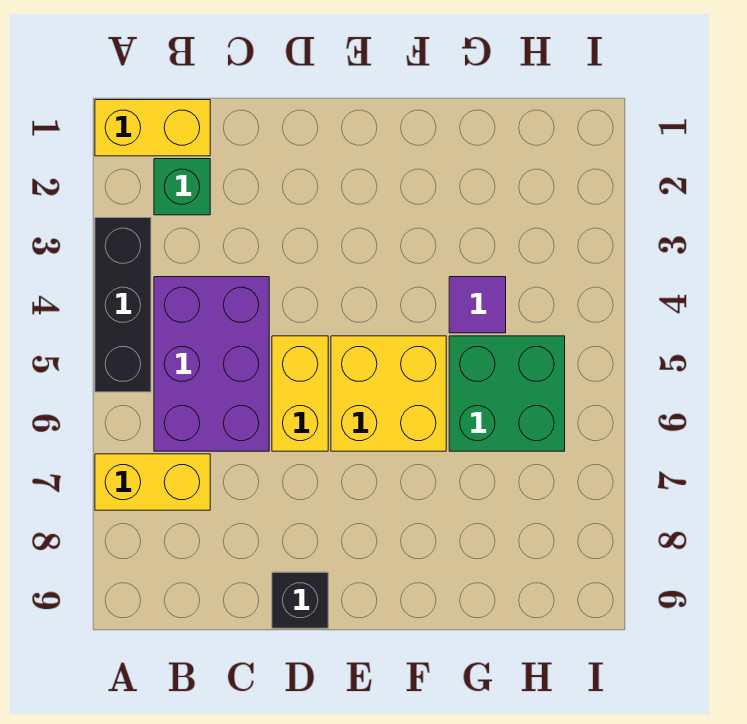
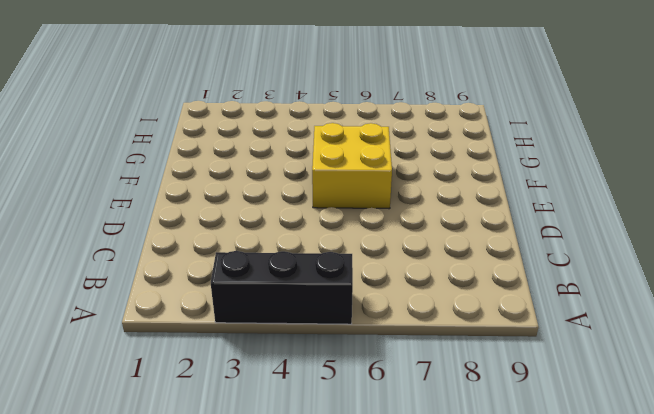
none -> yellow brick A1:B1 level 1
none -> yellow brick A7:B7 level 1

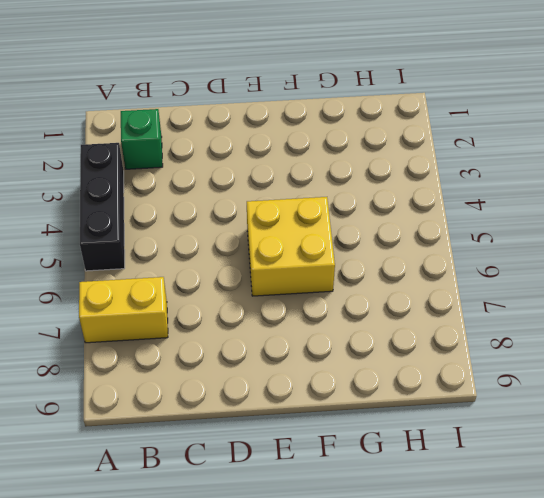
none -> yellow brick A1:B1 level 1
none -> purple brick B4:C6 level 1

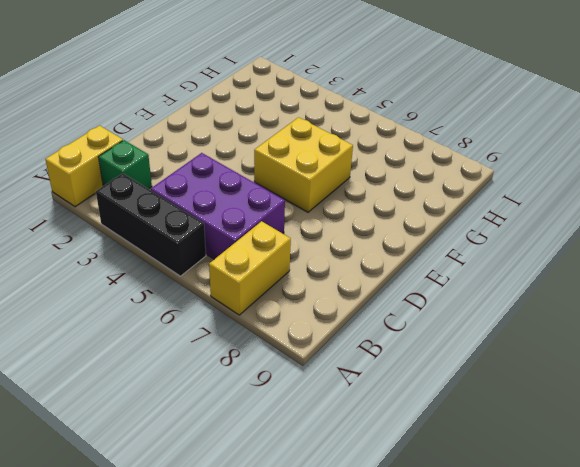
none -> yellow brick D5:D6 level 1
none -> black brick D9 level 1

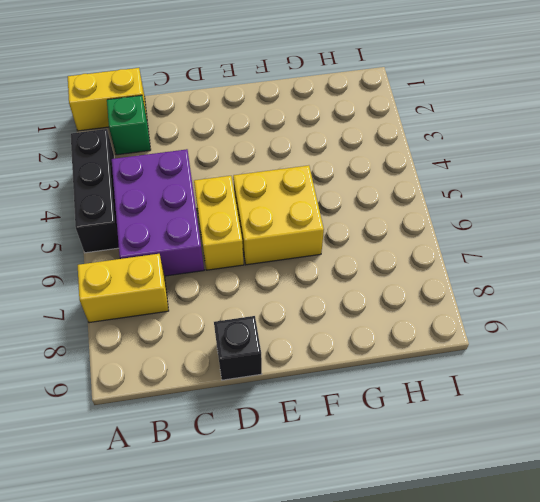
none -> purple tile G4 level 1
none -> green brick G5:H6 level 1

